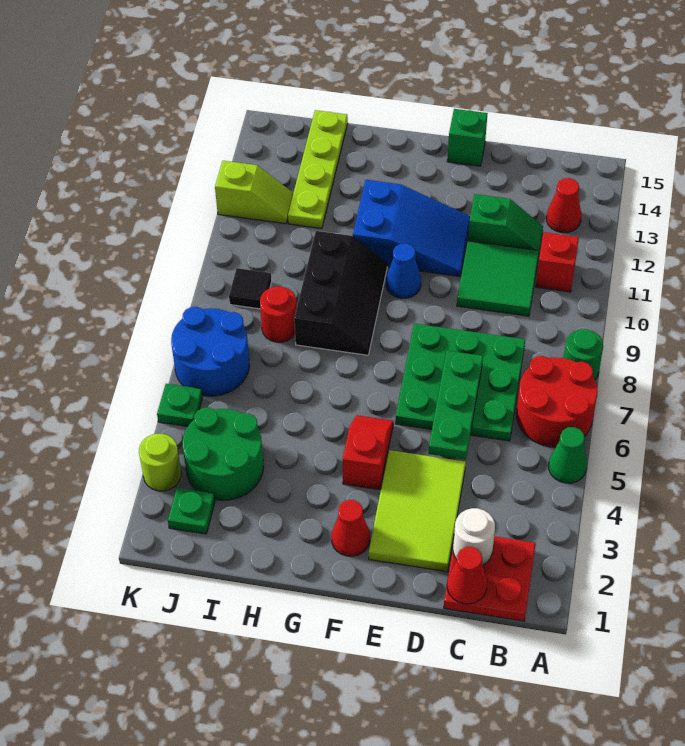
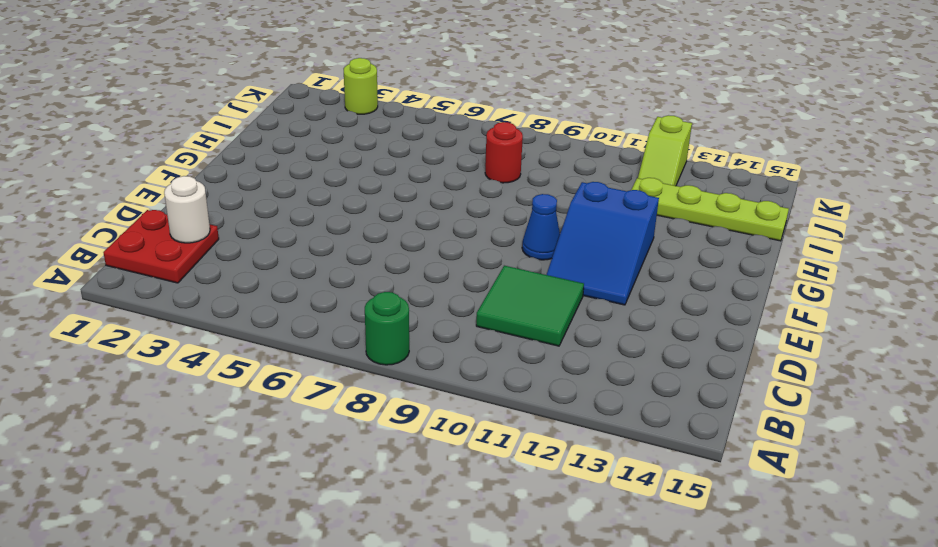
none -> green cone A5 level 1
none -> red round brick A6:B7 level 1
none -> red brick B11 level 1

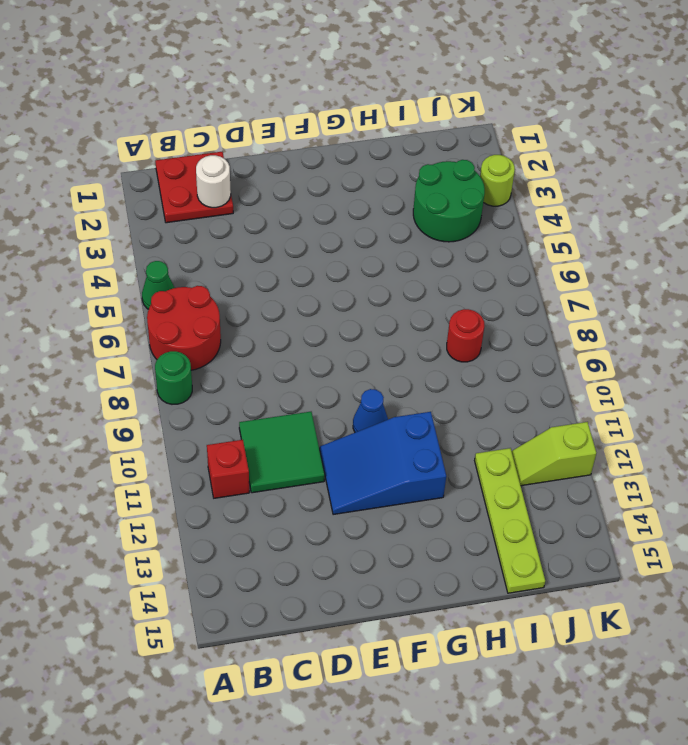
none -> red cone B13 level 1
none -> green plate C6:E8 level 1
none -> green slope C12:D12 level 1 top D

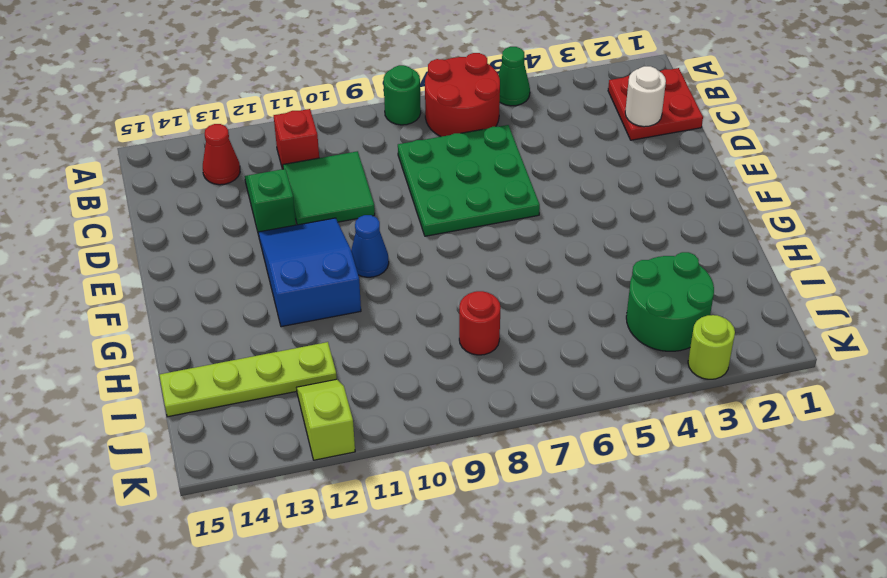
none -> lime tile D2:E4 level 1
none -> green brick E15 level 1
none -> red cone F2 level 1

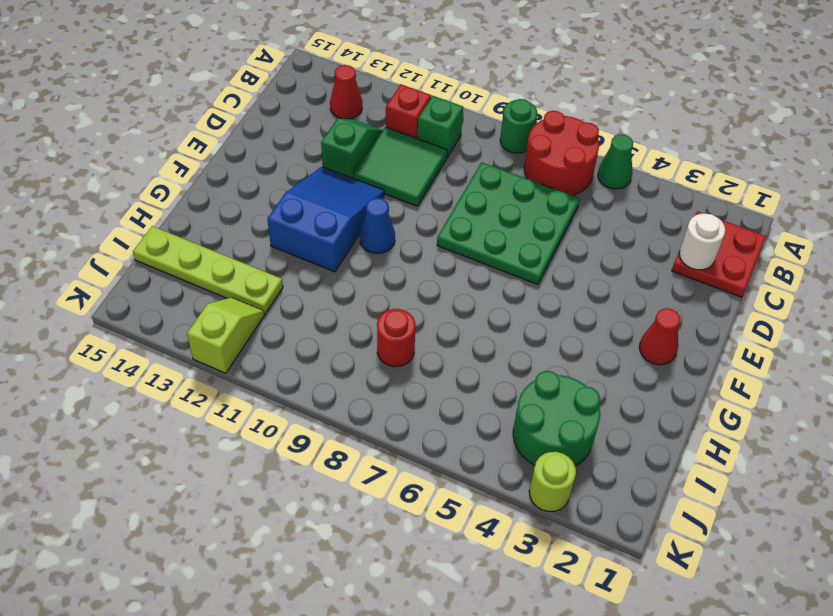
green brick B10 level 1 -> green brick E15 level 1
none -> lime tile D2:E4 level 1
none -> red slope F4:F5 level 1 top 4
none -> black slope G8:H10 level 1 top H

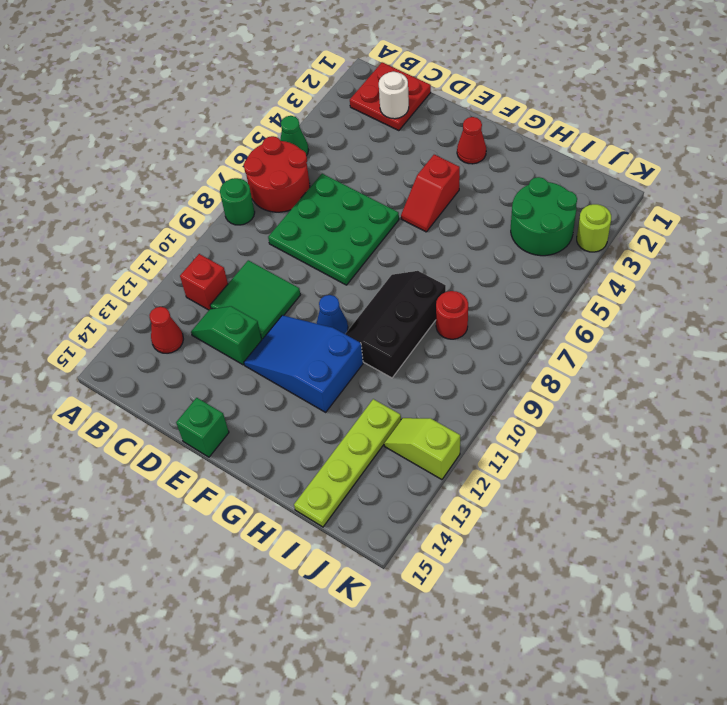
none -> lime tile D2:E4 level 1
none -> green plate J2 level 1
none -> blue round brick J6:K7 level 1

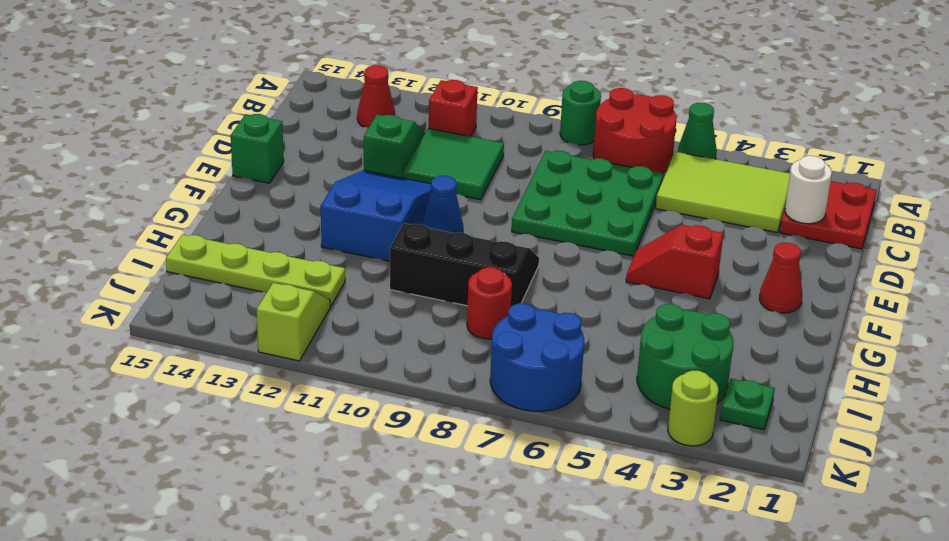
lime tile B3:C5 level 1 -> lime tile D2:E4 level 1
none -> black tile J9 level 1
none -> green plate K5 level 1
none -> red cone C1 level 2

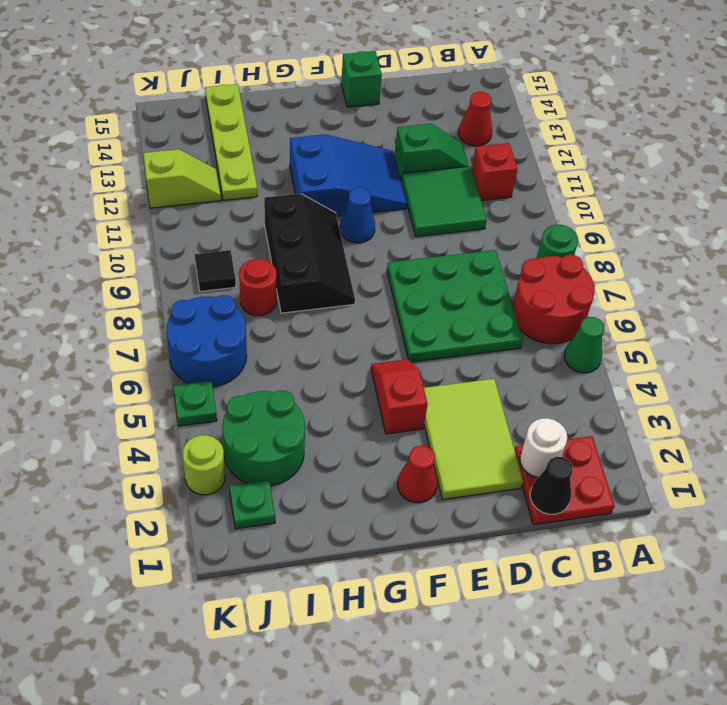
black cone C1 level 2 -> red cone C1 level 2
none -> green plate D5:D7 level 2

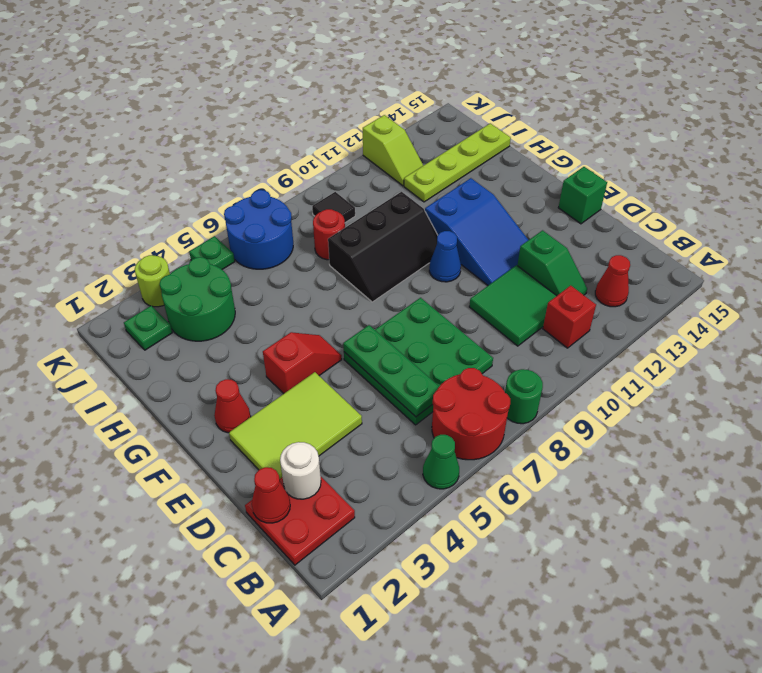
green plate C6:E6 level 2 -> green plate D5:D7 level 2

